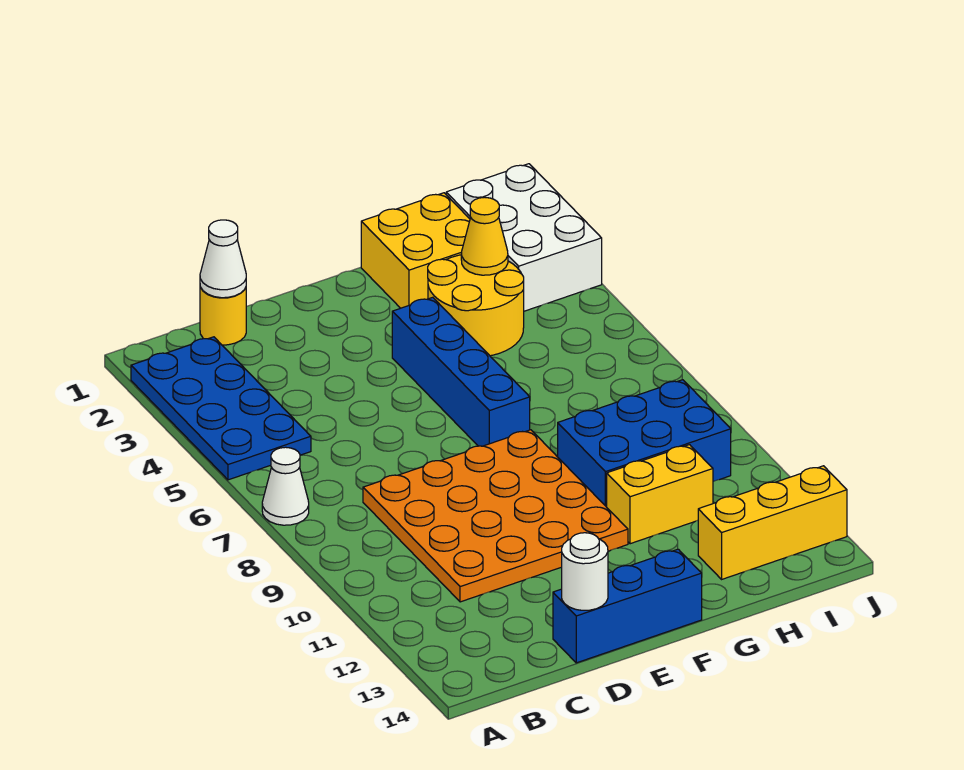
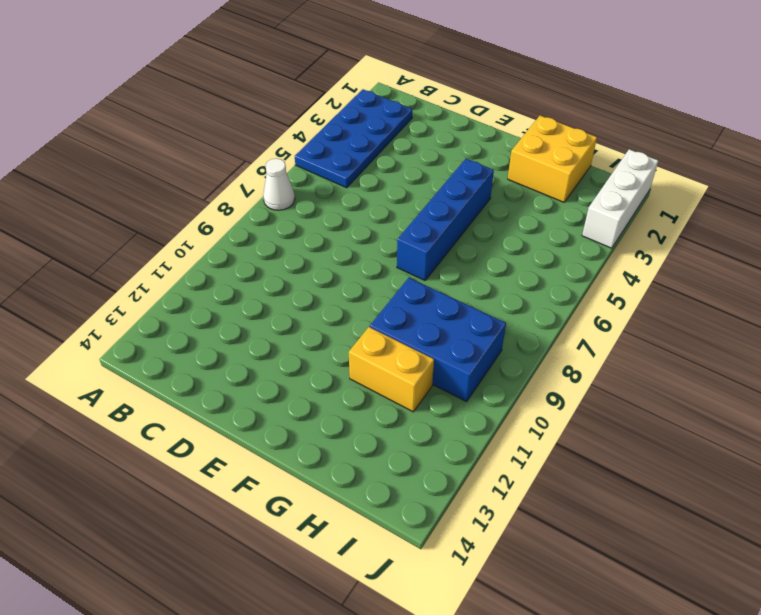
white brick J1:J3 level 1 -> white brick I1:J3 level 1
none -> yellow round brick C1 level 1
none -> orange plate C8:F11 level 1
none -> blue brick D14:F14 level 1

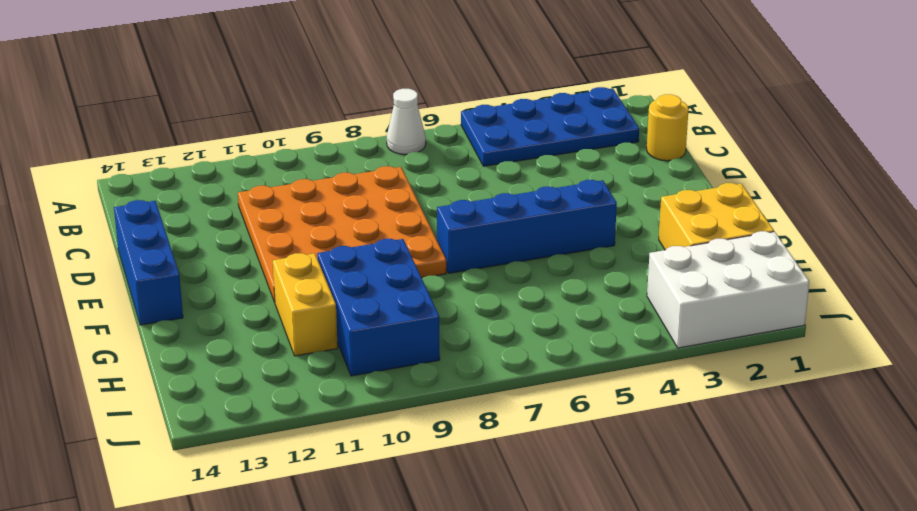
none -> yellow round brick G3:H4 level 1
none -> yellow brick H13:J13 level 1
none -> white cone C1 level 2

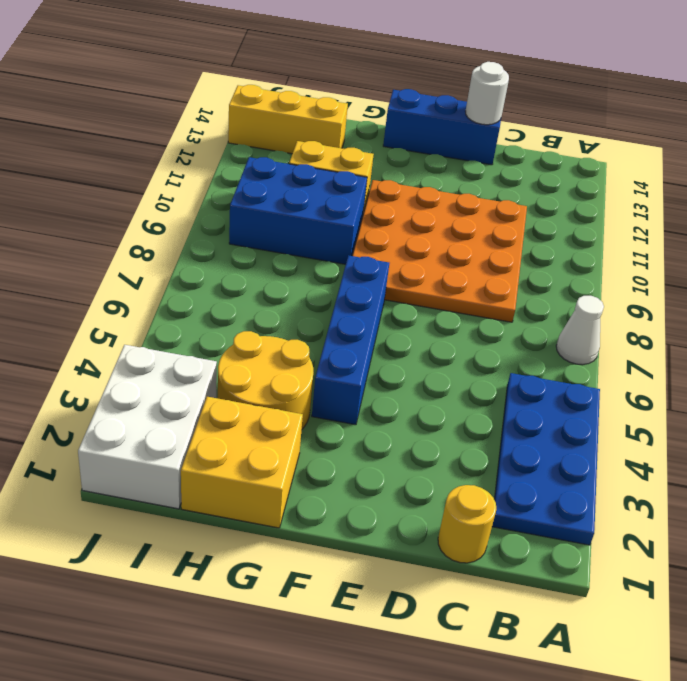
none -> white cone C1 level 2
none -> yellow cone H3 level 2

